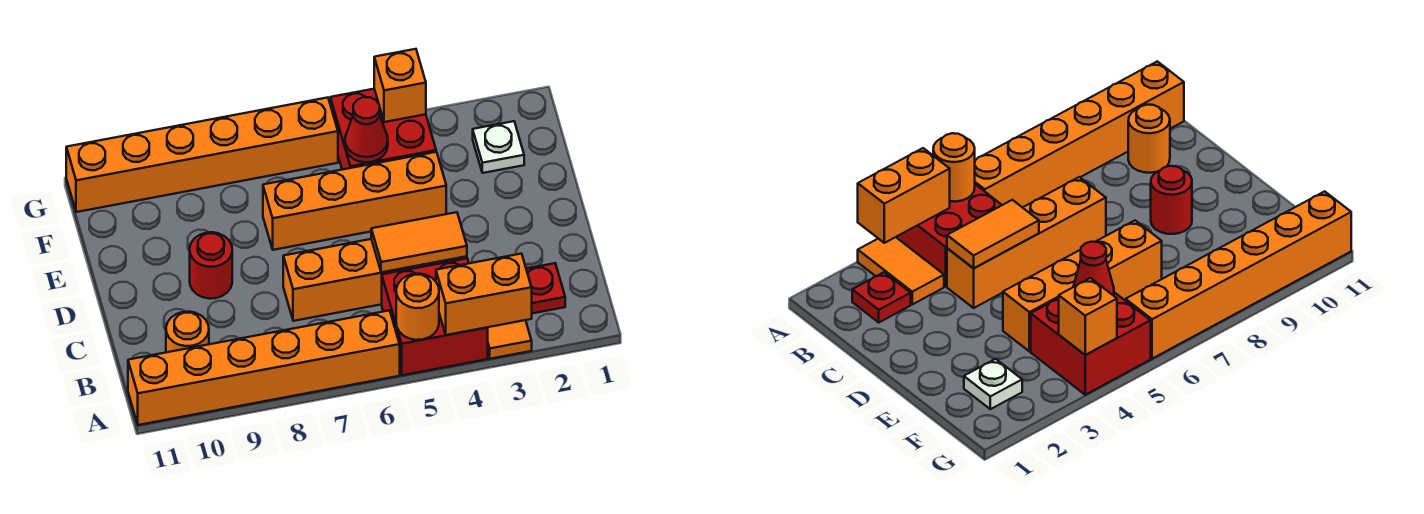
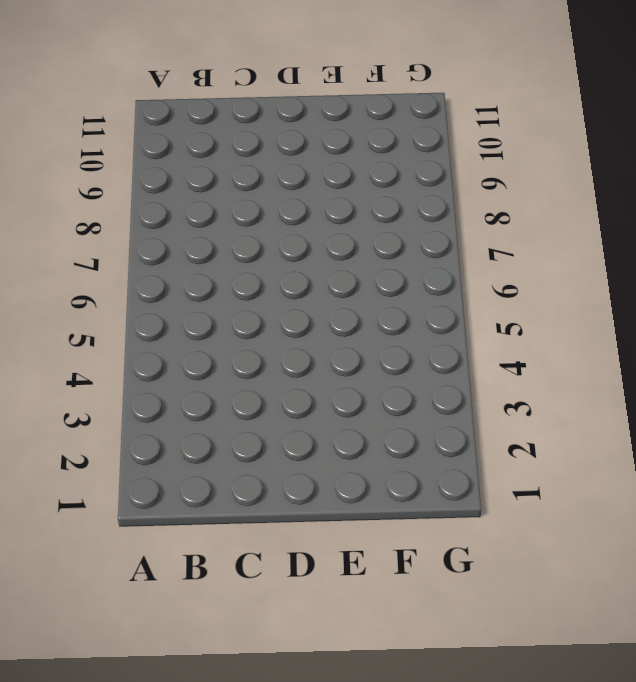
none -> orange tile A3:B3 level 1
none -> red brick A4:B5 level 1
none -> orange brick A6:A11 level 1

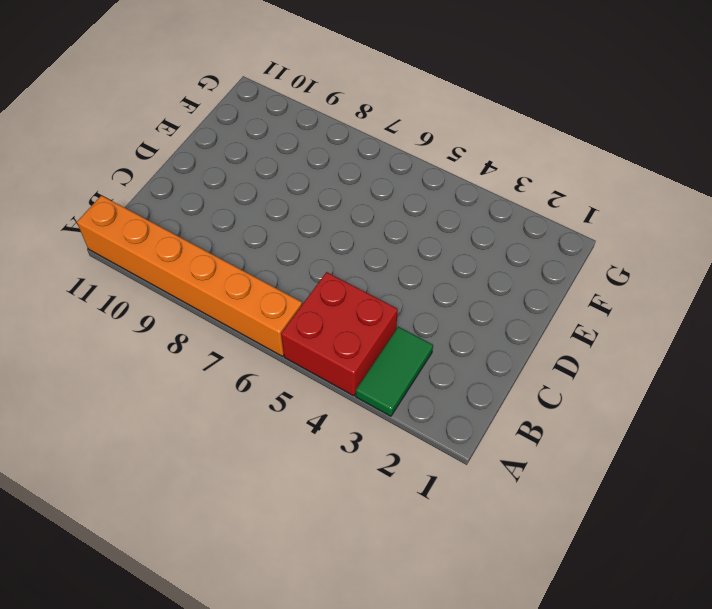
green tile A3:B3 level 1 -> orange tile A3:B3 level 1
none -> red plate B2 level 1
none -> orange round brick B10 level 1
none -> orange brick C4:C7 level 1

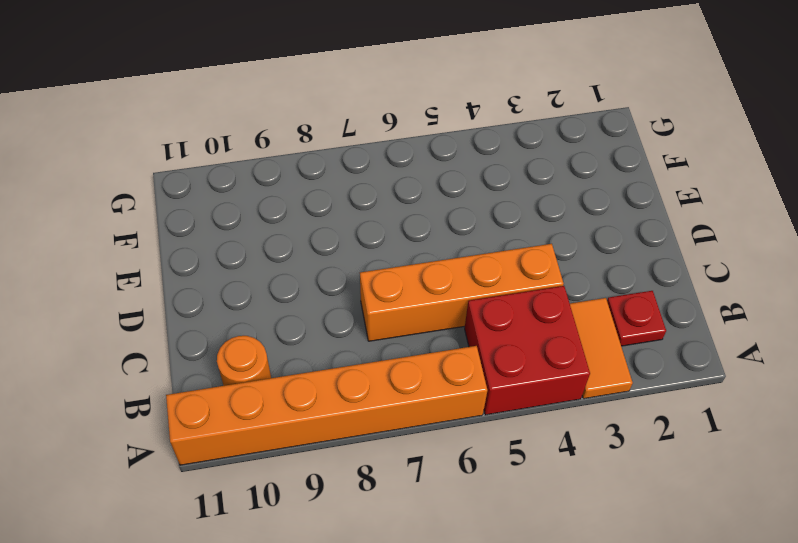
none -> red round brick D9 level 1
none -> orange brick E4:E7 level 1
none -> white plate F2 level 1

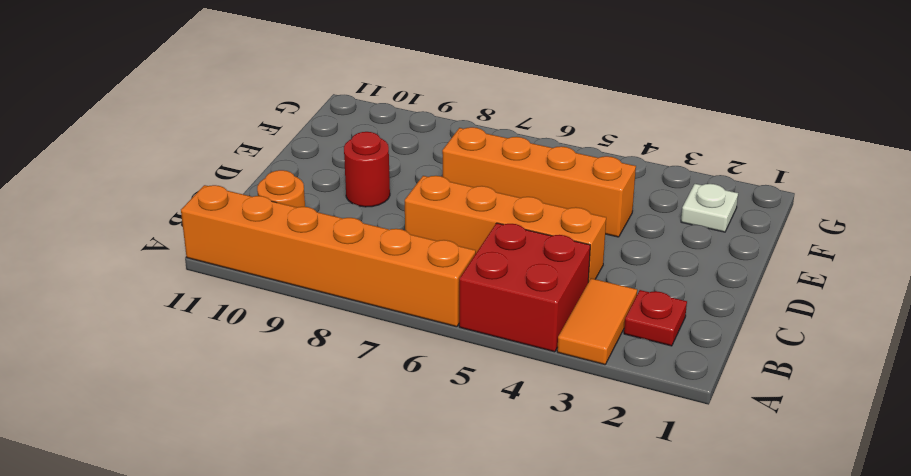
none -> red brick F4:G5 level 1
none -> orange brick G6:G11 level 1
none -> orange brick A3:A4 level 2

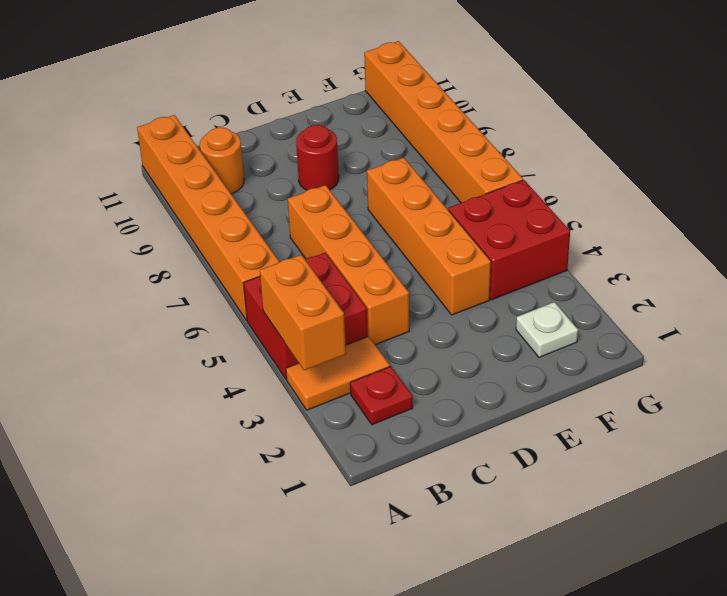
none -> orange round brick A5 level 2
none -> orange tile C4:C5 level 2
none -> red cone F5 level 2

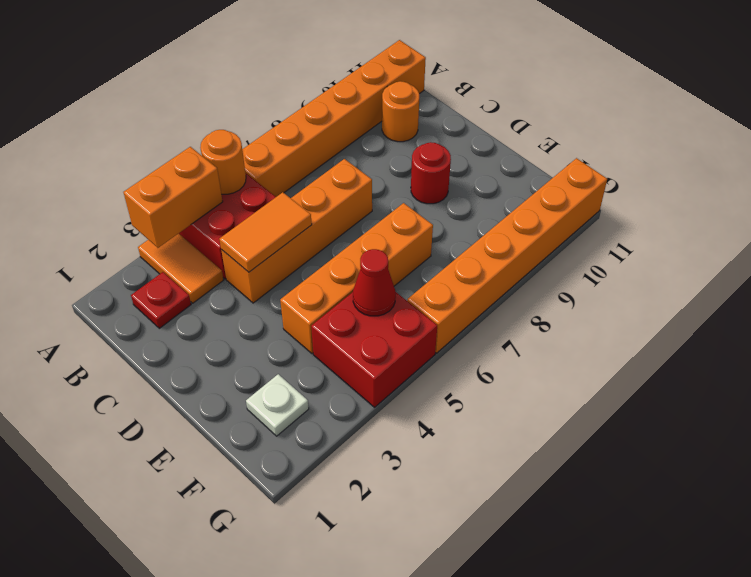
none -> orange brick G4 level 2

